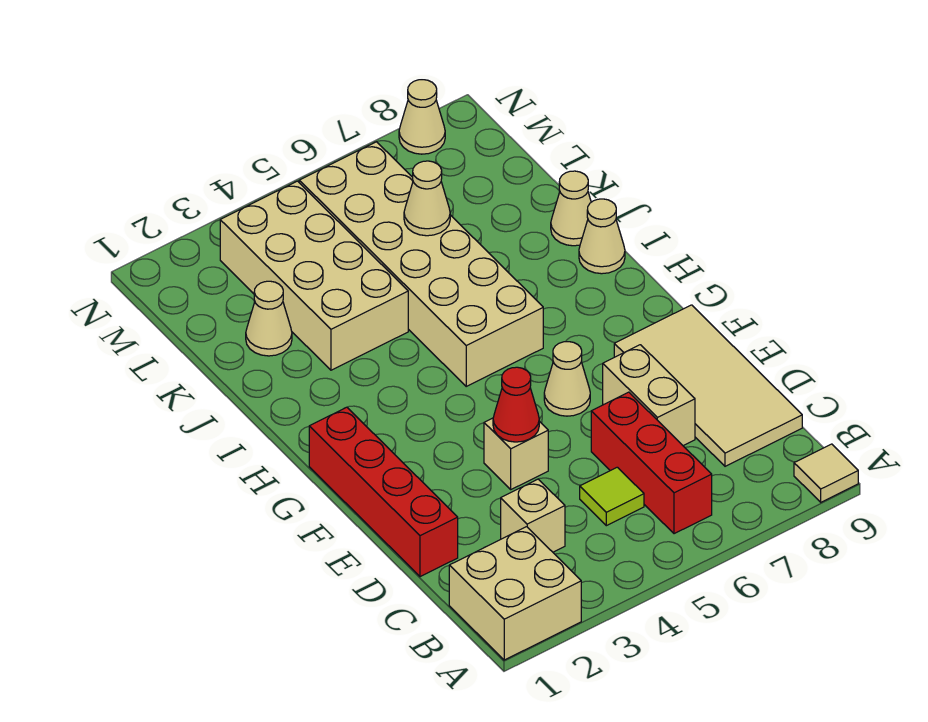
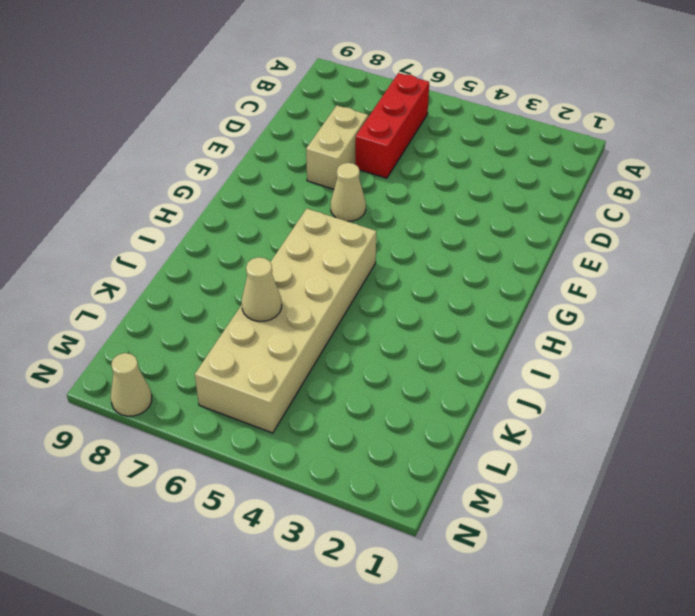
none -> tan brick A1:B2 level 1
none -> tan tile A9 level 1
none -> tan brick C3 level 1

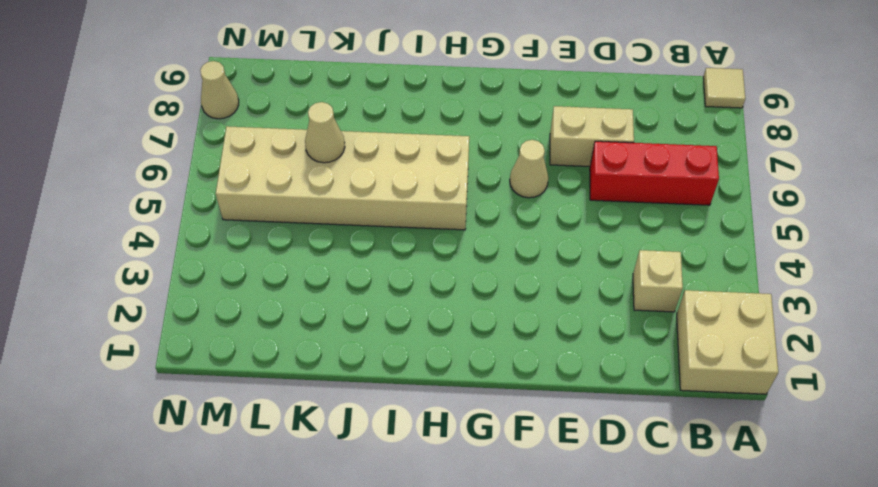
none -> lime tile C5 level 1
none -> tan tile C8:F9 level 1
none -> red brick D1:G1 level 1

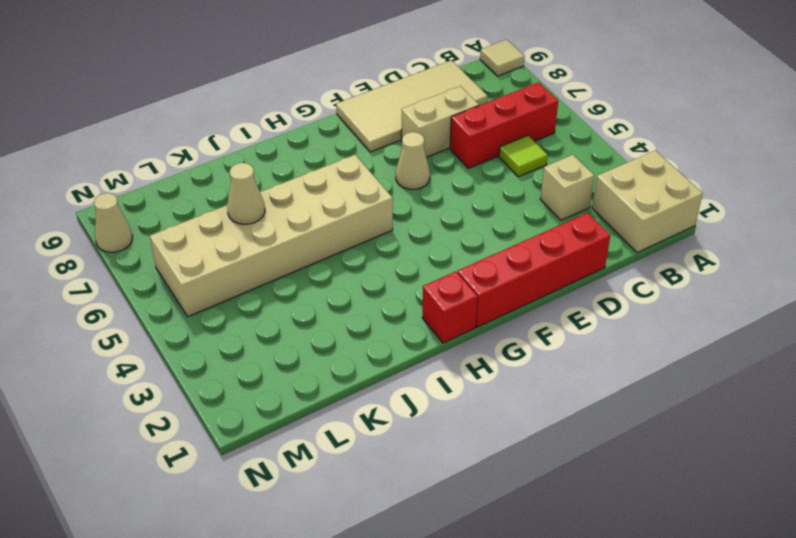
red brick H1 level 1 -> none
none -> tan brick E4 level 1
none -> tan cone I9 level 1
none -> tan brick J3:M4 level 1

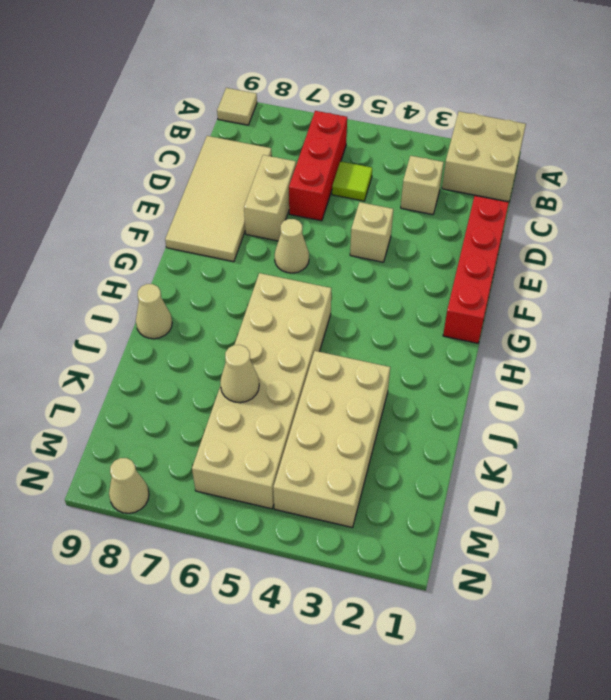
none -> tan cone J9 level 1
none -> tan cone K2 level 1
none -> red cone E4 level 2

